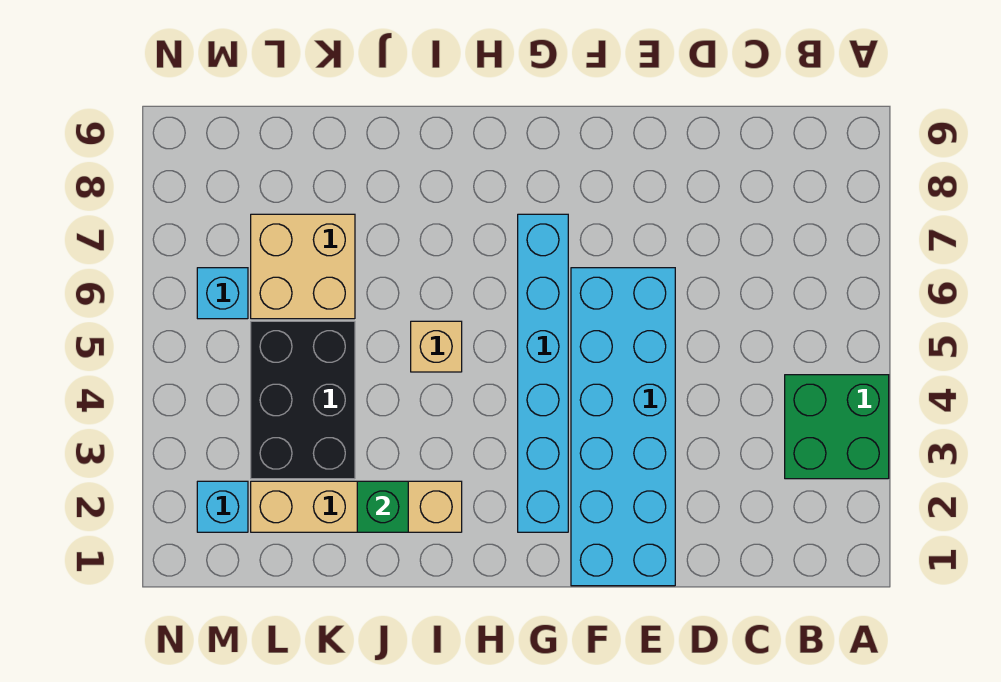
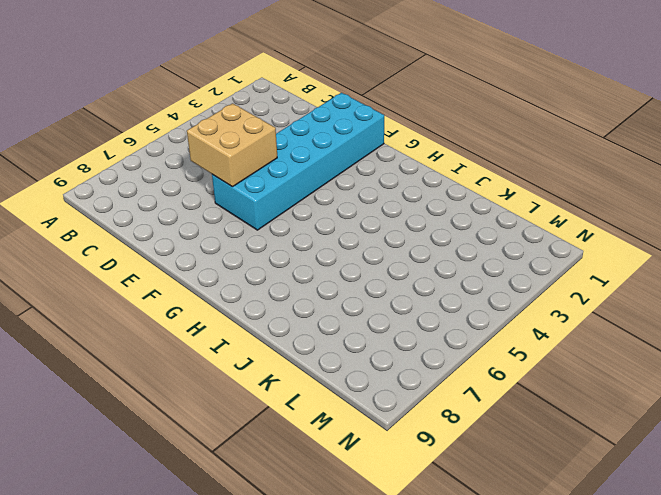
tan brick D5:E6 level 2 -> tan brick K6:L7 level 1
none -> green brick A3:B4 level 1
none -> cyan brick G2:G7 level 1

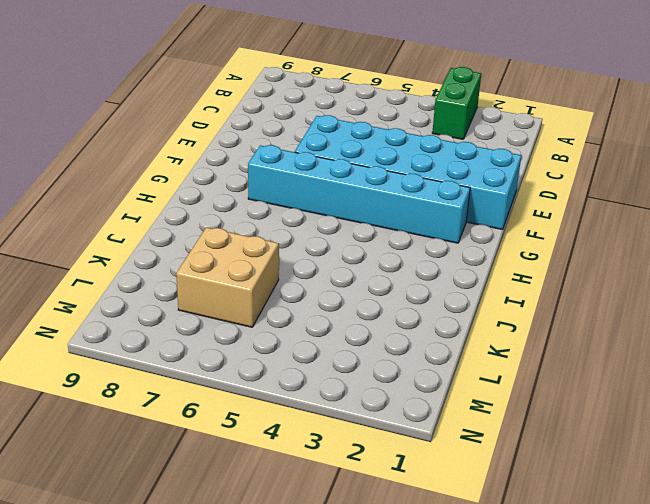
green brick A3:B3 level 1 -> green brick A3:B4 level 1
none -> tan brick I2:L2 level 1
none -> tan brick I5 level 1

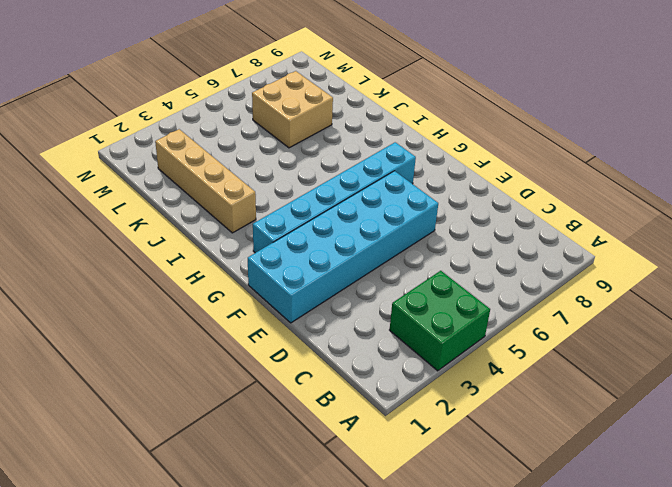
none -> tan brick I5 level 1
none -> black brick K3:L5 level 1

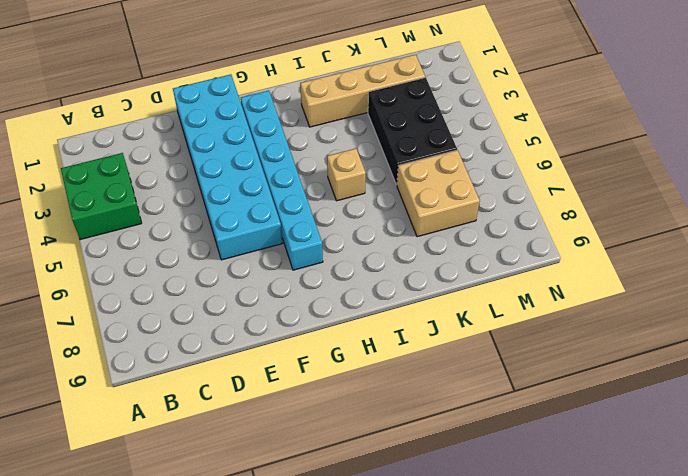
none -> cyan brick M2 level 1
none -> cyan brick M6 level 1

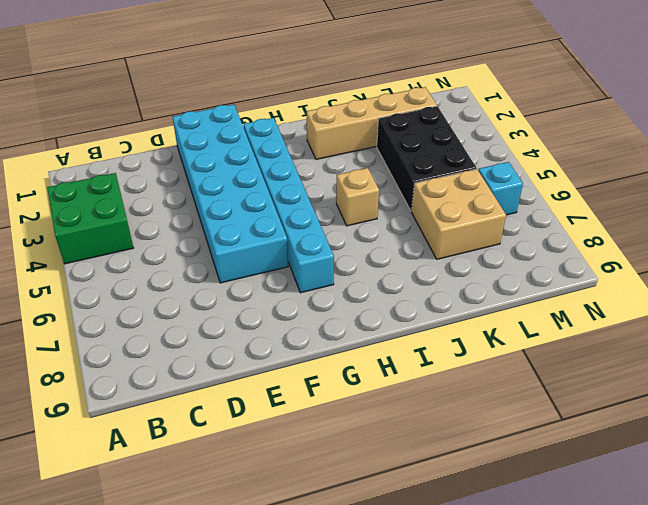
none -> cyan brick M2 level 1
none -> green brick J2 level 2

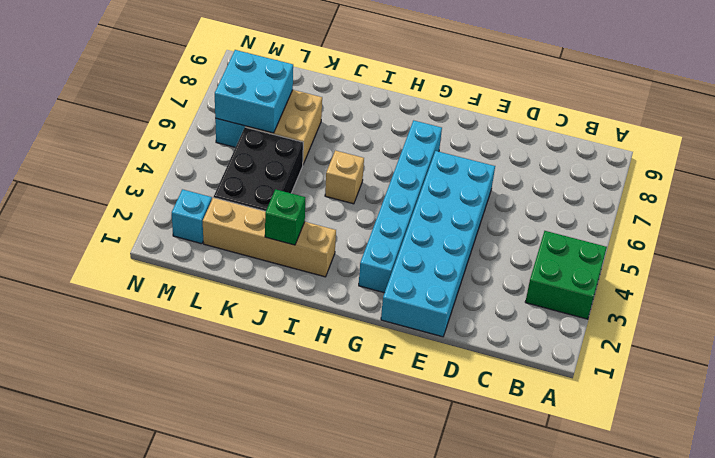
cyan brick L6:M7 level 2 -> none

